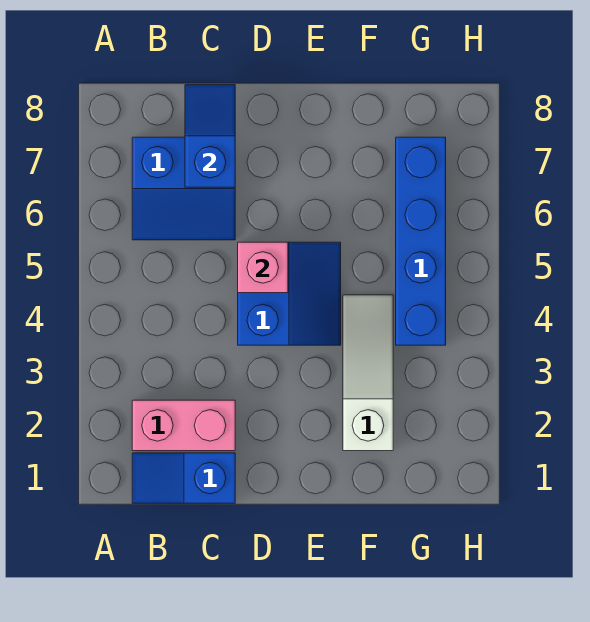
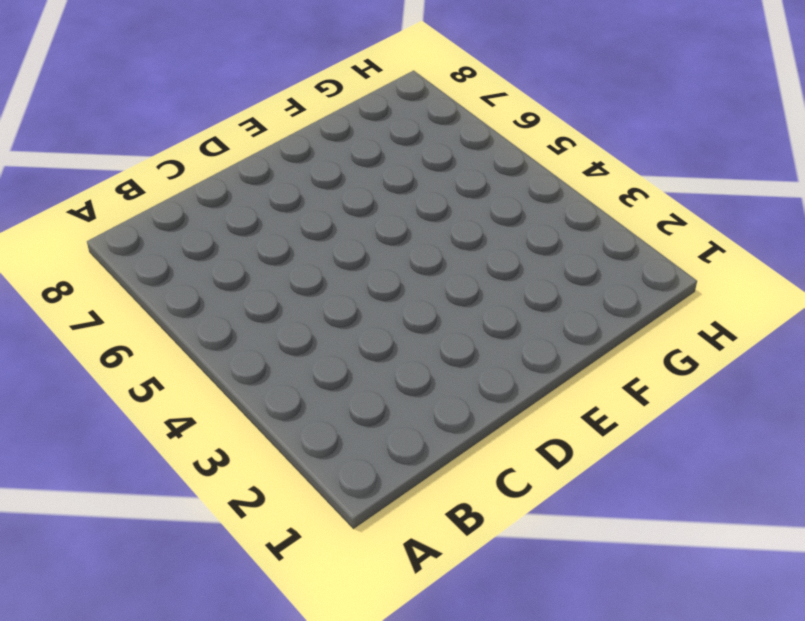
none -> blue slope B1:C1 level 1 top C
none -> pink brick B2:C2 level 1

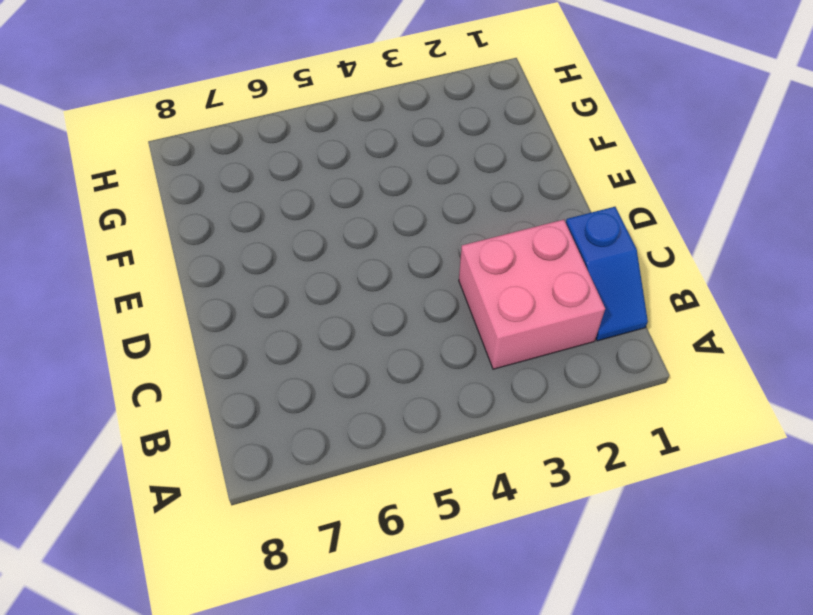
pink brick B2:C3 level 1 -> pink brick B2:C2 level 1
none -> blue slope B6:C7 level 1 top 7
none -> blue slope D4:E5 level 1 top D

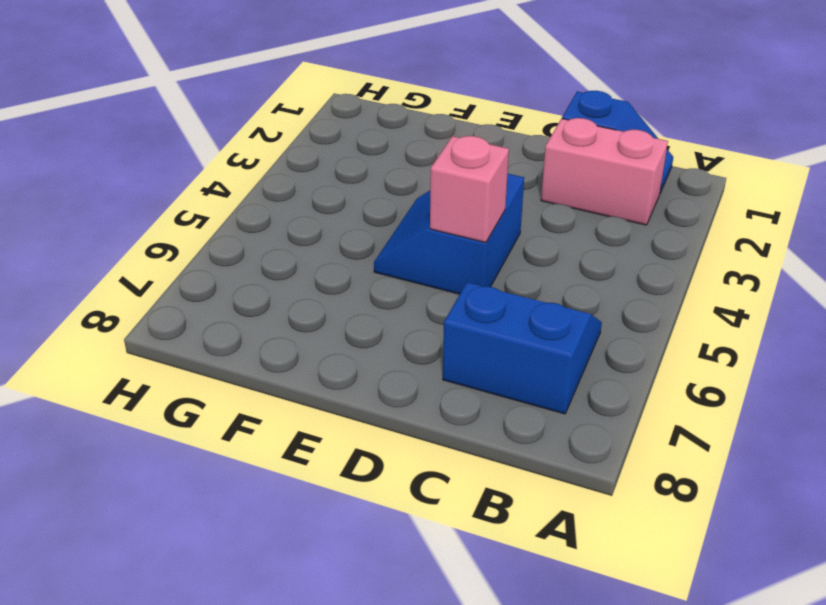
none -> white slope F2:F4 level 1 top 2
none -> blue brick G4:G7 level 1

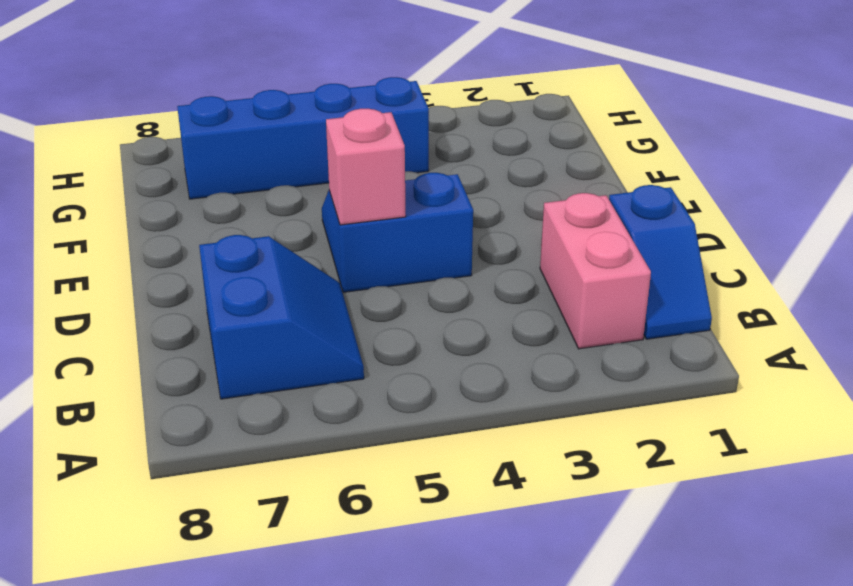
none -> white slope F2:F4 level 1 top 2
none -> blue slope C7:C8 level 2 top 7

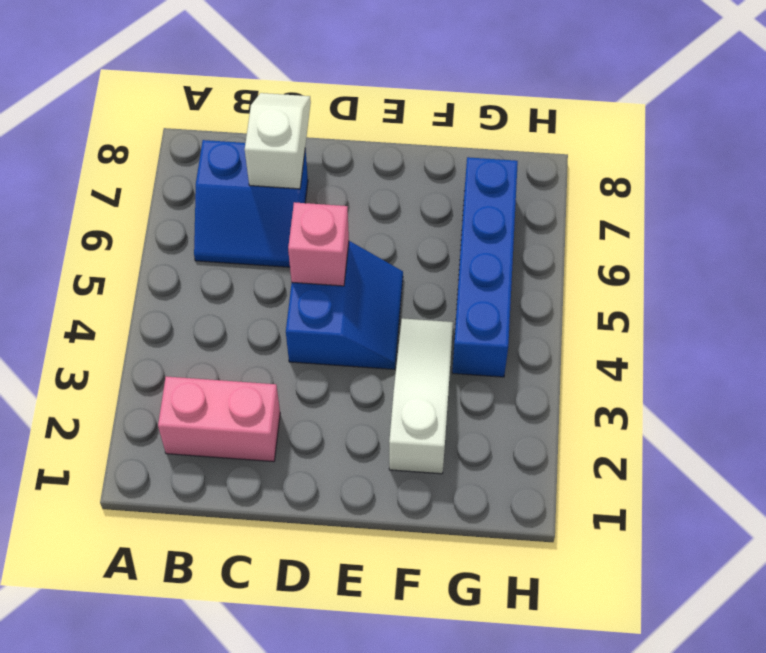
white slope C7:C8 level 2 top 7 -> blue slope C7:C8 level 2 top 7
none -> blue slope B1:C1 level 1 top C

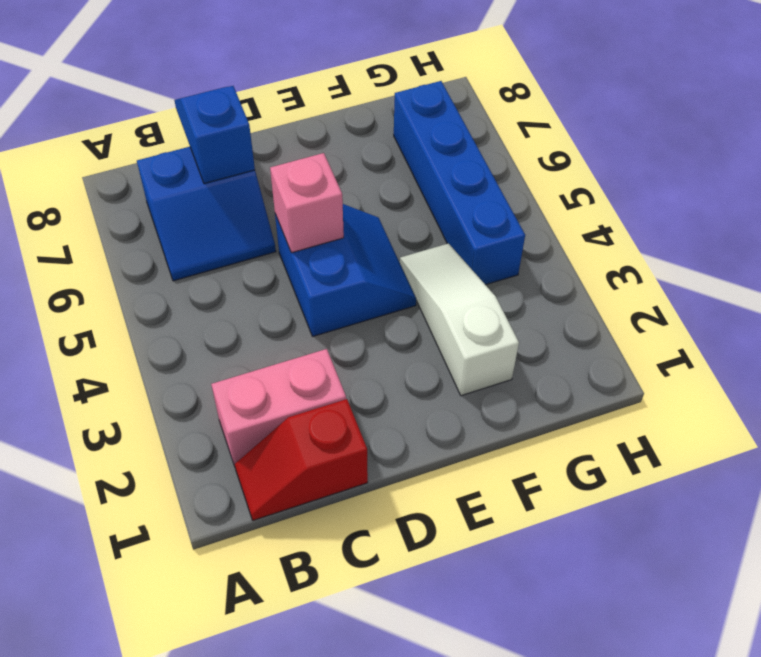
red slope B1:C1 level 1 top C -> blue slope B1:C1 level 1 top C

